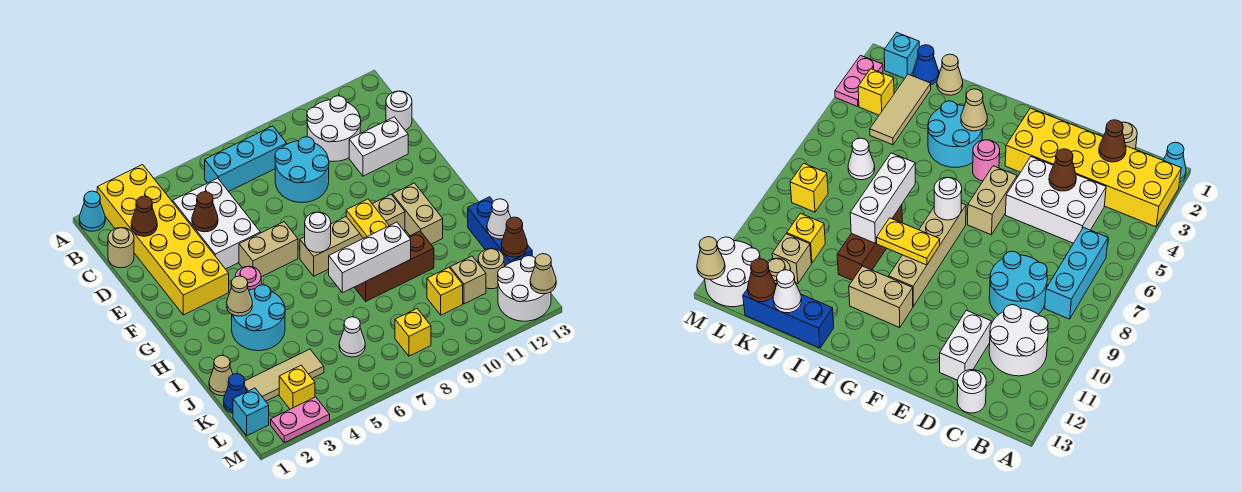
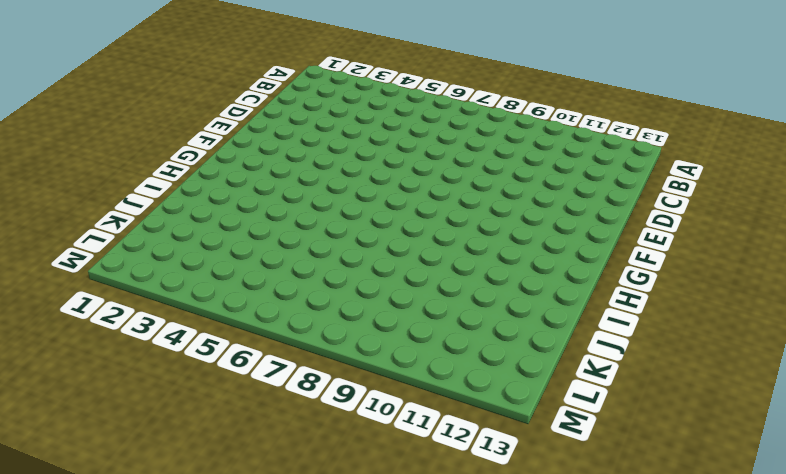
none -> cyan cone A1 level 1
none -> yellow brick A2:F3 level 1
none -> cyan brick B6:B8 level 1
none -> white round brick B10:C11 level 1

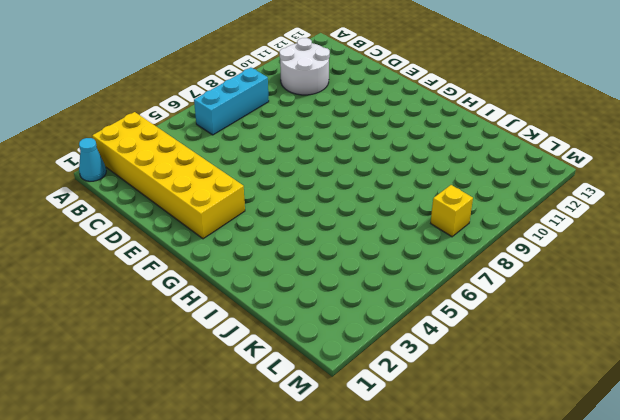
none -> tan round brick C1 level 1
none -> white brick C4:E5 level 1
none -> cyan round brick C8:D9 level 1
none -> white round brick C13 level 1

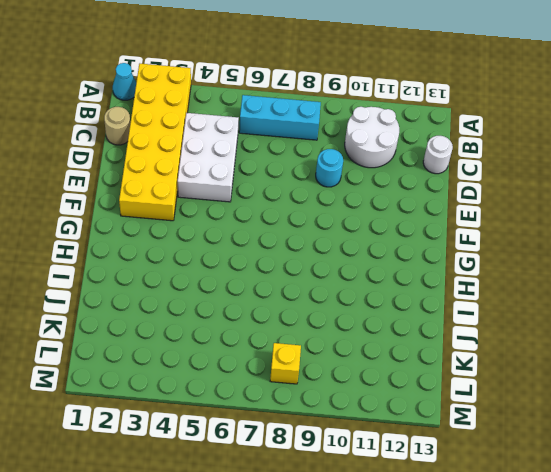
cyan round brick D9 level 1 -> cyan round brick C8:D9 level 1
none -> white brick D11:D12 level 1
none -> tan brick F5:F6 level 1
none -> pink round brick G4 level 1
none -> tan brick G7:G10 level 1

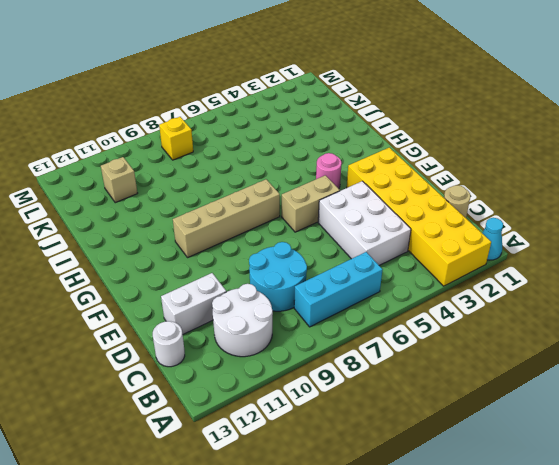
none -> tan brick G11:H11 level 1
none -> cyan round brick H3:I4 level 1
none -> brown brick I8:I10 level 1
none -> blue brick I13:K13 level 1

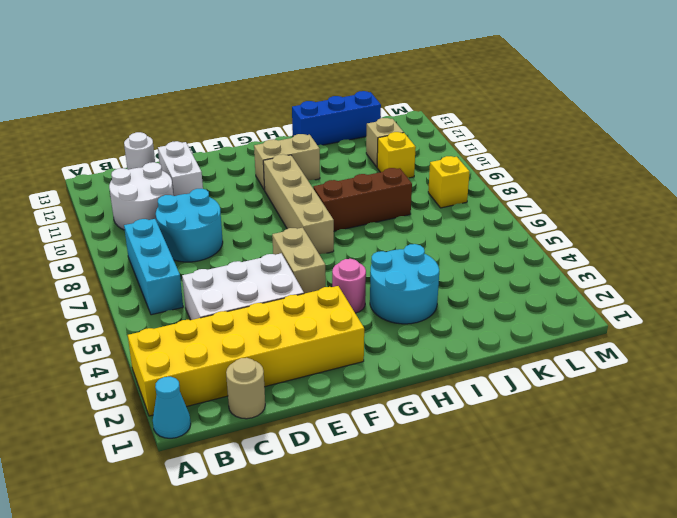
brown brick H8:J8 level 1 -> brown brick I8:I10 level 1
none -> tan cone J1 level 1
none -> blue cone K1 level 1
none -> tan tile K2:K4 level 1
none -> white cone K6 level 1

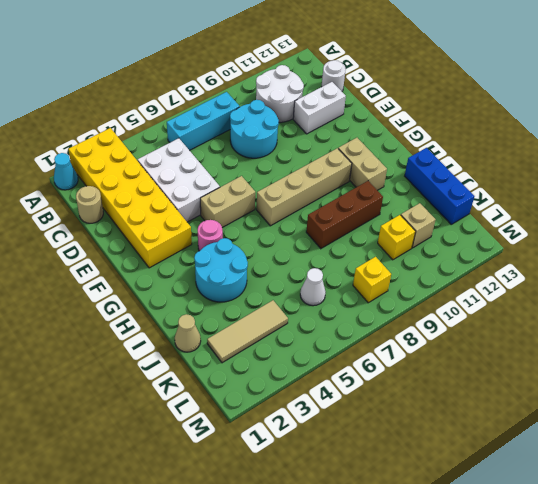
none -> blue cone K1 level 1
none -> tan round brick K12 level 1
none -> cyan brick L1 level 1
none -> yellow brick L3 level 1

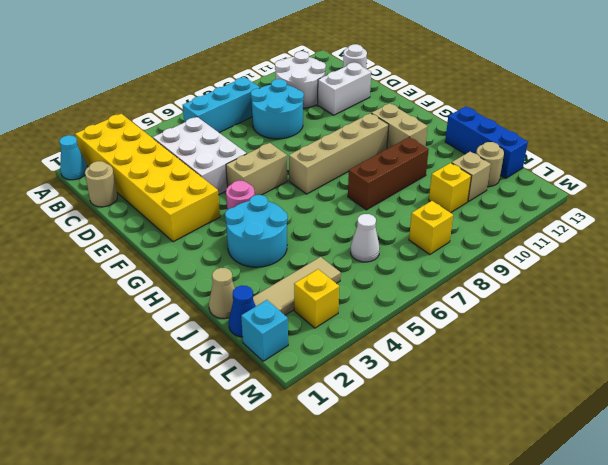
none -> white round brick L12:M13 level 1
none -> pink plate M2:M3 level 1
none -> brown cone C2 level 2
none -> brown cone D4 level 2

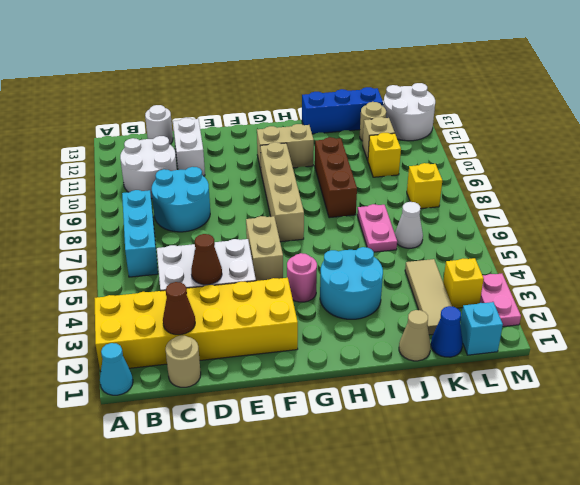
pink plate J6:J7 level 1 -> none
none -> white round brick G7 level 2
none -> yellow plate G9:H9 level 2
none -> tan cone H3 level 2
none -> white brick I7:I9 level 2

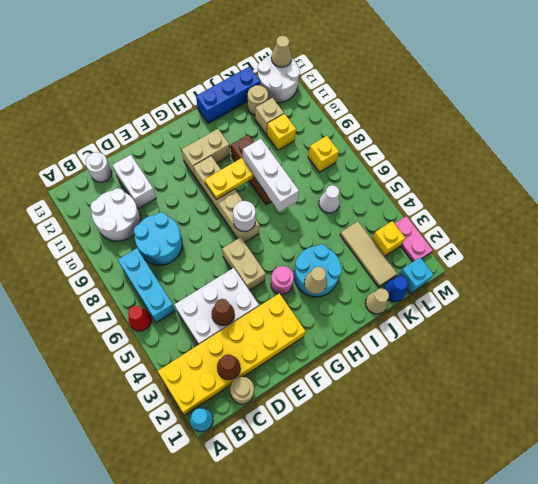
red cone A6 level 1 -> none
none -> white cone J13 level 2
none -> brown cone K13 level 2

